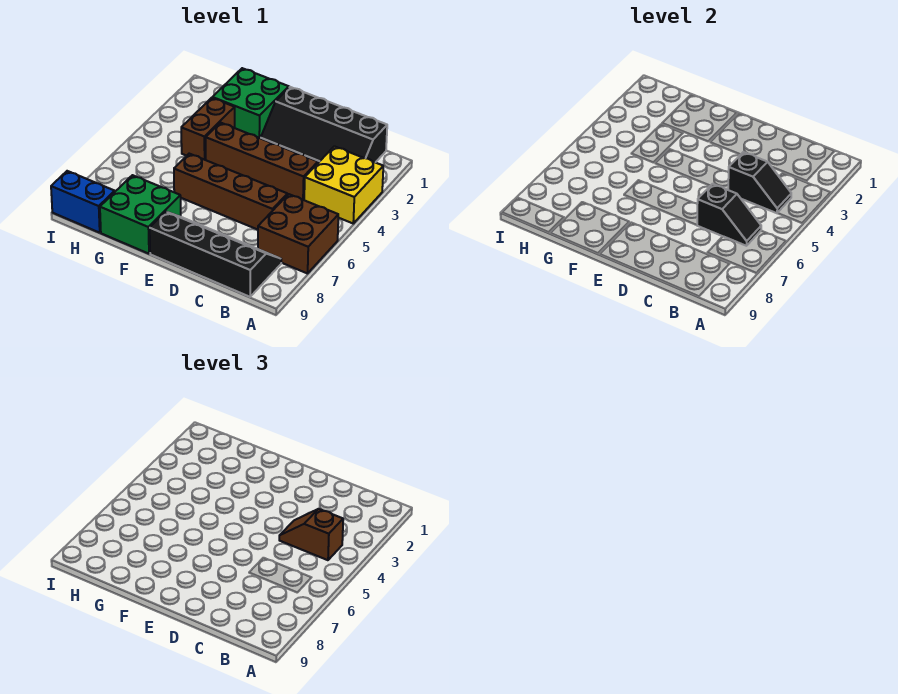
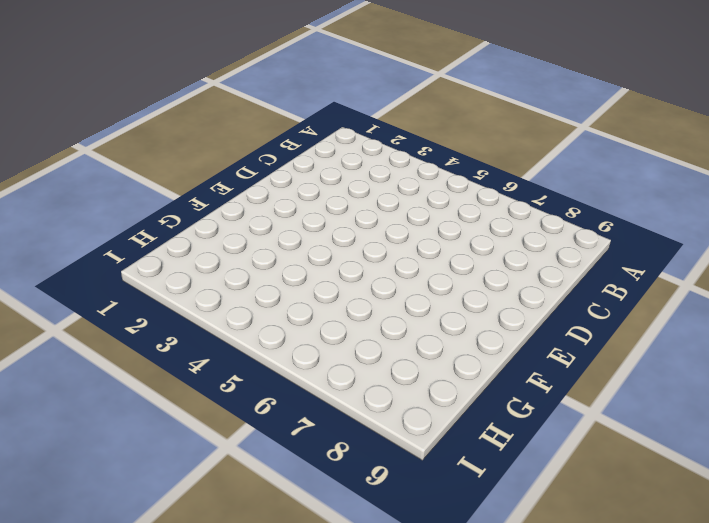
none -> yellow brick A3:B4 level 1
none -> brown brick A6:B7 level 1
none -> black slope B1:E2 level 1 top 1

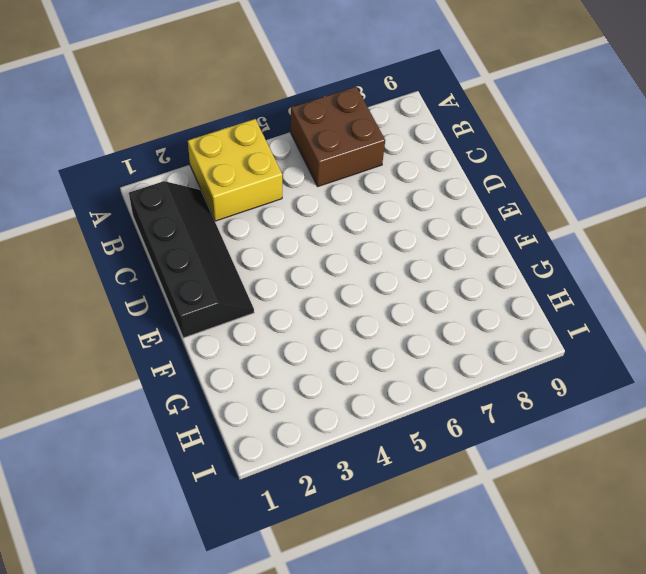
none -> black slope B8:E9 level 1 top 9
none -> brown brick C4:F4 level 1
none -> brown brick C6:F6 level 1

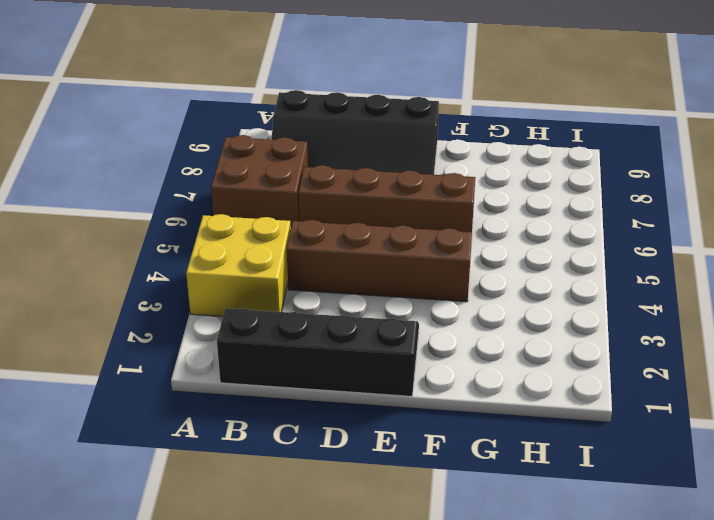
none -> green brick F1:G2 level 1
none -> green brick F8:G9 level 1
none -> brown brick G3:G4 level 1

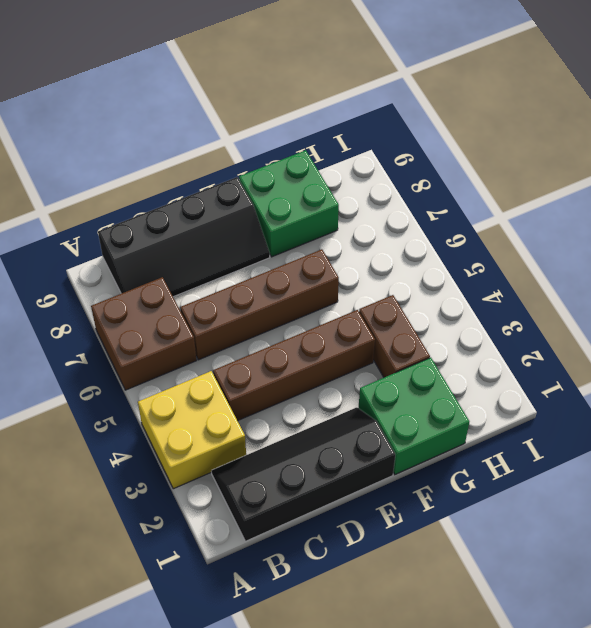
none -> blue brick H9:I9 level 1
none -> black slope B4:C4 level 2 top C
none -> black slope B6:C6 level 2 top C

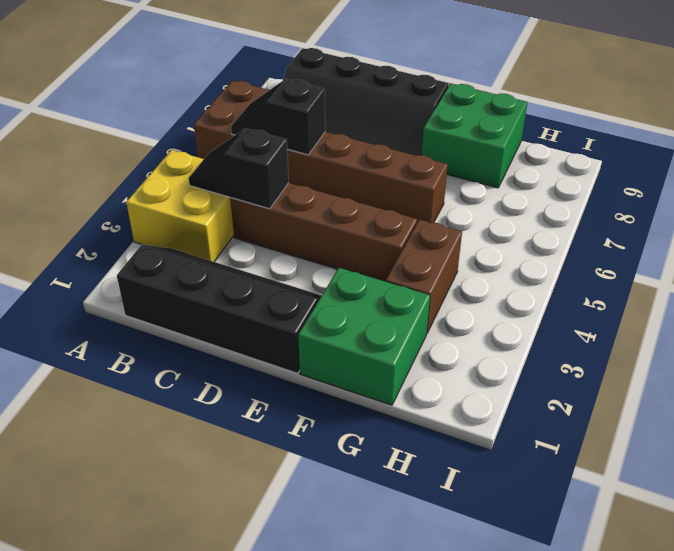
none -> blue brick H9:I9 level 1
none -> brown slope B4:C4 level 3 top B

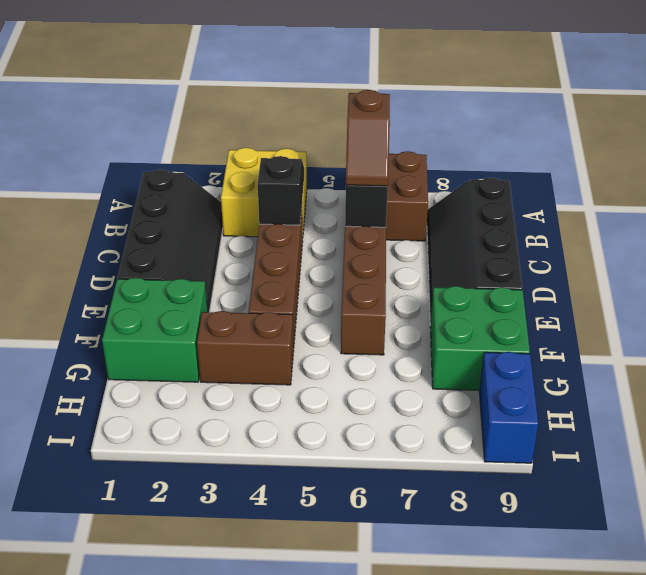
brown slope B6:C6 level 3 top B -> brown slope B4:C4 level 3 top B

